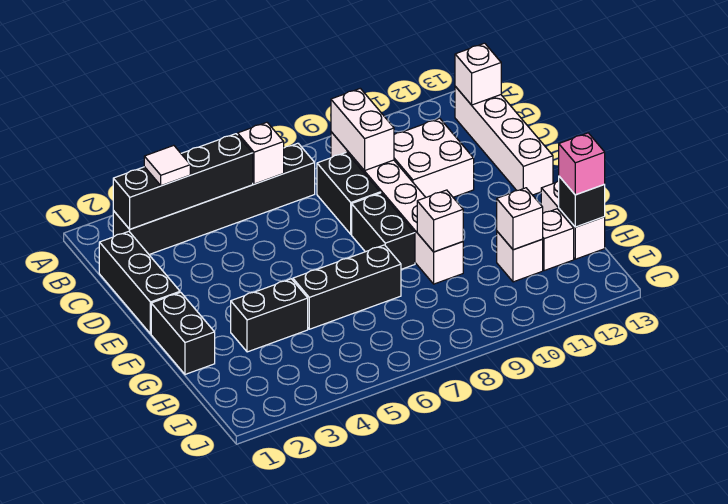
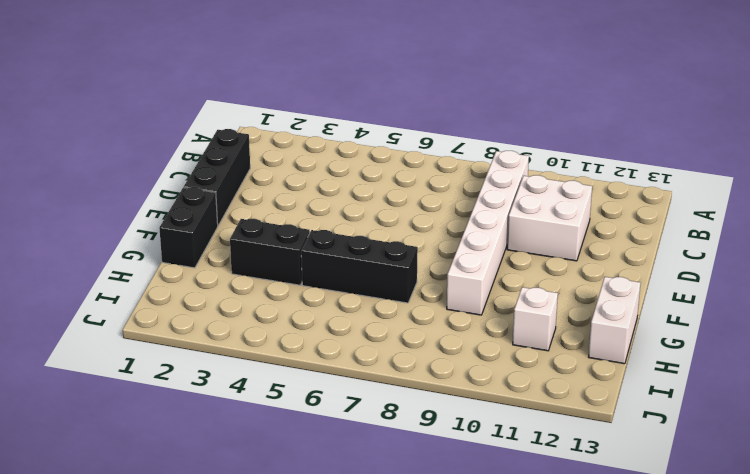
none -> black brick B2:B7 level 1
none -> white brick B13:E13 level 1
none -> black brick C8:D8 level 1

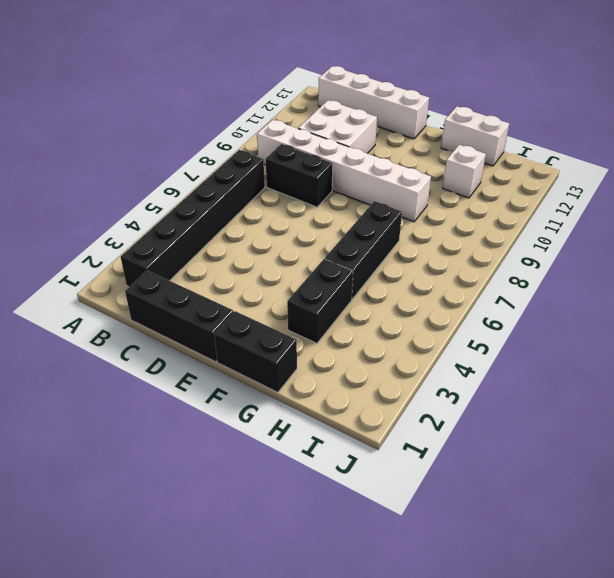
none -> black brick E8:F8 level 1
none -> white brick H12 level 1
none -> black brick B2:B5 level 2

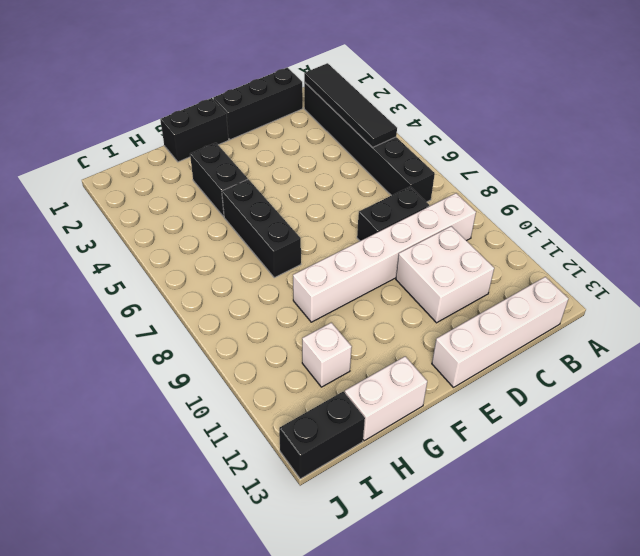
black tile B2:B5 level 2 -> black brick B2:B5 level 2
black brick I13:J13 level 1 -> black brick E8:F8 level 1
none -> white brick H12 level 1
none -> white brick B6 level 2
none -> white brick B9:C9 level 2

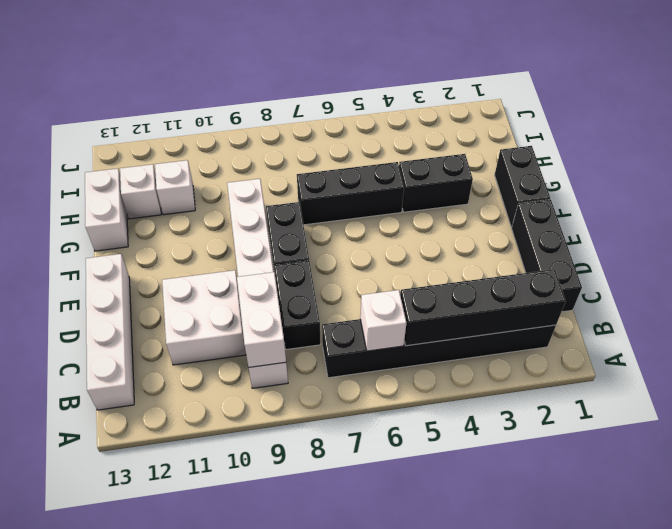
none -> white brick B13 level 2
none -> white brick G9 level 2
none -> white brick H11 level 2

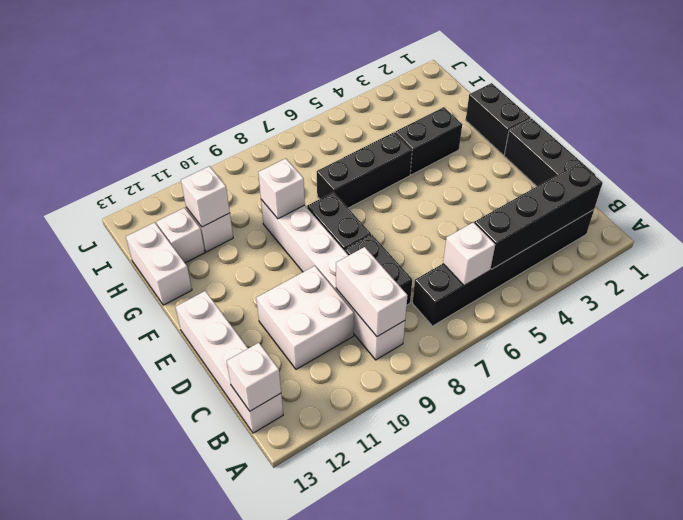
none -> black brick H13 level 2
none -> white tile B3 level 3
none -> pink brick H13 level 3

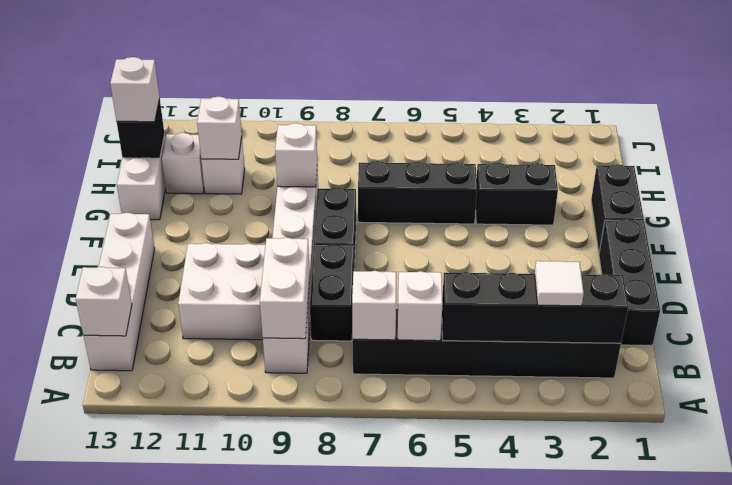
white brick B7 level 2 -> none
white brick H13 level 3 -> pink brick H13 level 3

